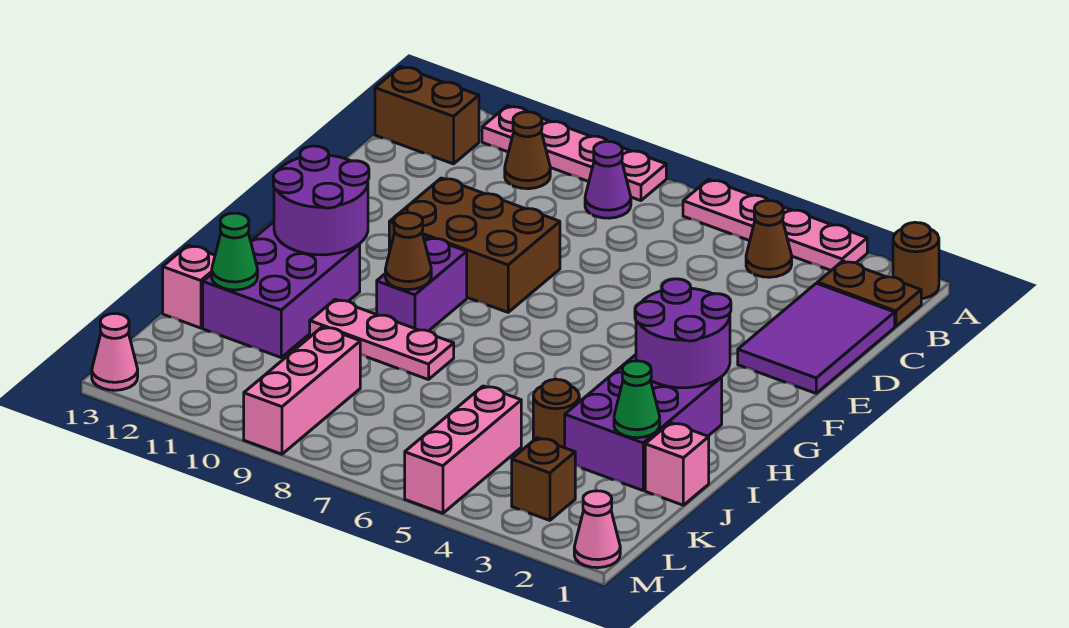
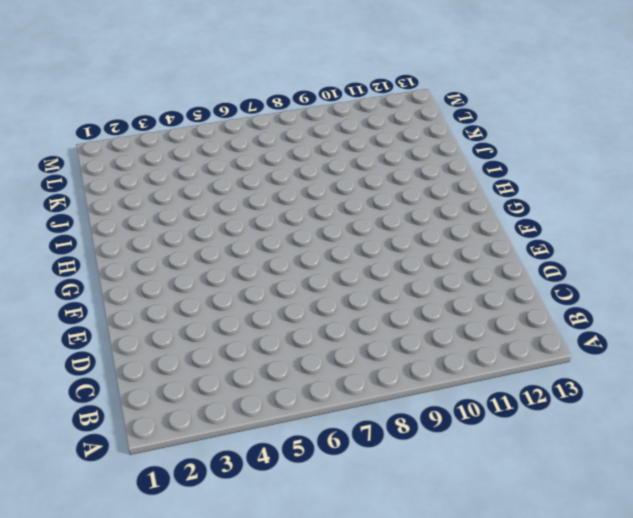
none -> brown round brick A1 level 1
none -> pink plate A3:A6 level 1
none -> pink plate A8:A11 level 1

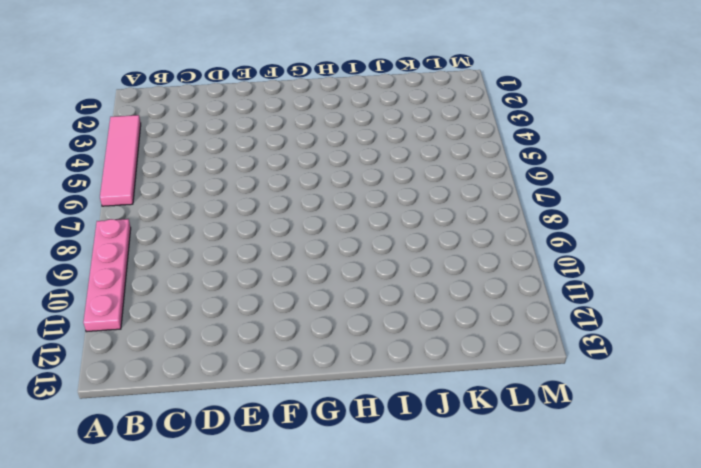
pink tile A3:A6 level 1 -> pink plate A3:A6 level 1
none -> brown round brick A1 level 1
none -> brown plate B1:B2 level 1
none -> brown cone B4 level 1

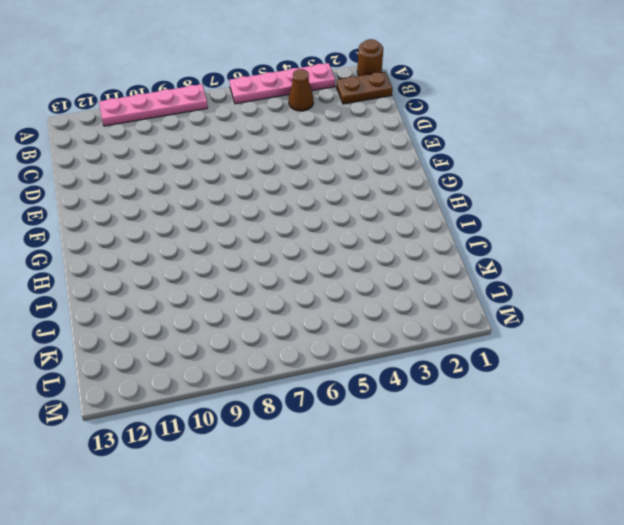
none -> purple cone B8 level 1
none -> brown cone B10 level 1
none -> brown brick B12:B13 level 1

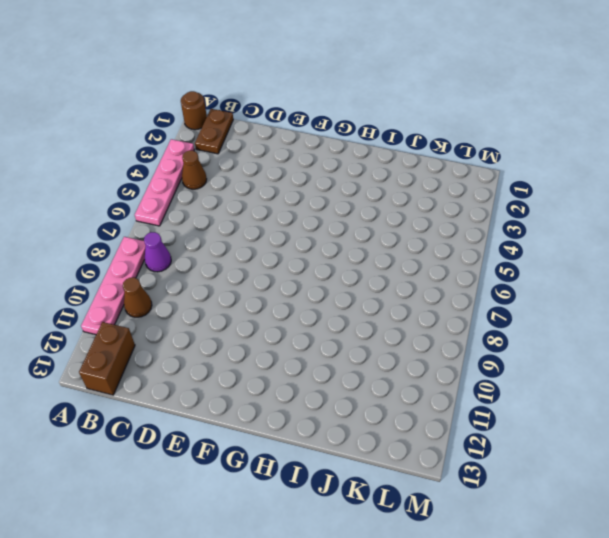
none -> purple tile C1:E2 level 1
none -> brown brick E8:F10 level 1
none -> purple brick G9:H9 level 1

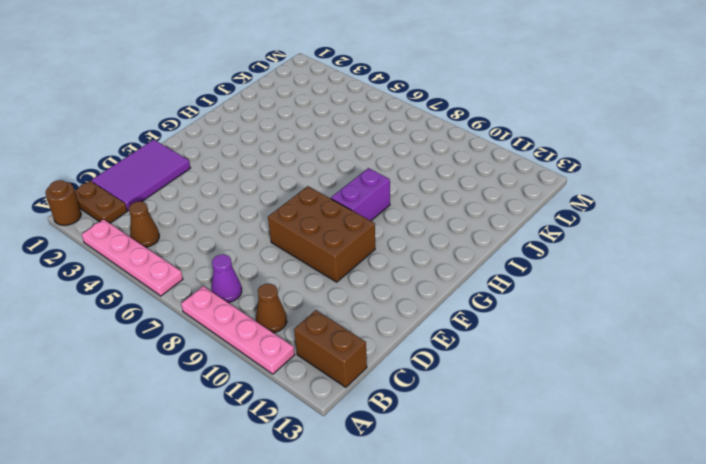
none -> purple brick H2:J3 level 1
none -> purple brick H11:J12 level 1
none -> pink plate I8:I10 level 1

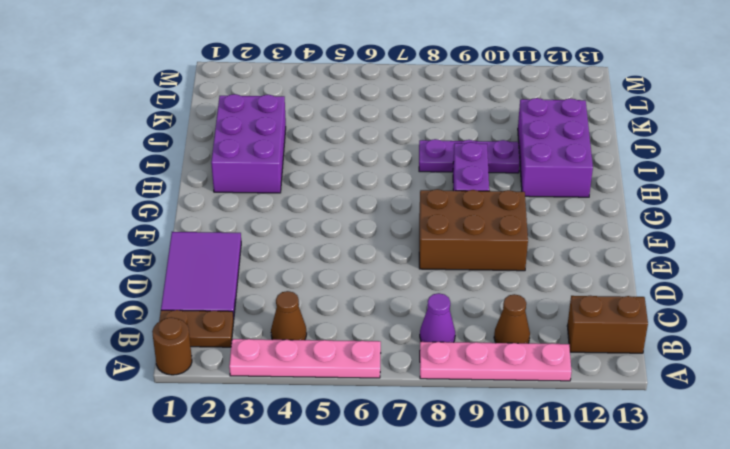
purple plate I8:I10 level 1 -> pink plate I8:I10 level 1
none -> pink brick J1 level 1
none -> brown round brick J4 level 1
none -> pink brick J13 level 1

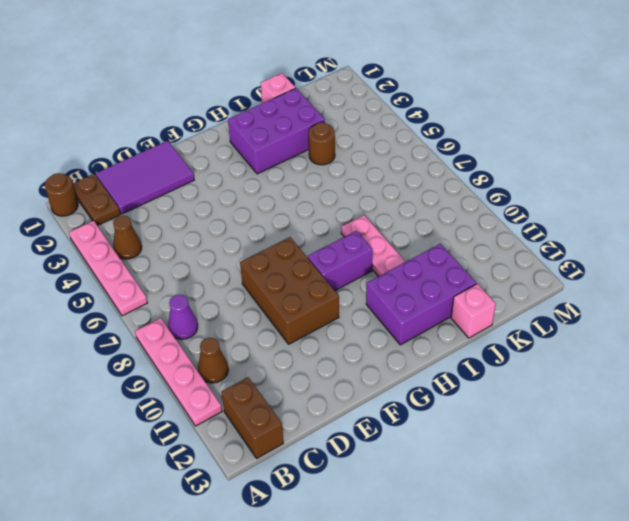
none -> pink brick K5:M5 level 1
none -> pink brick K9:M9 level 1
none -> brown brick L3 level 1

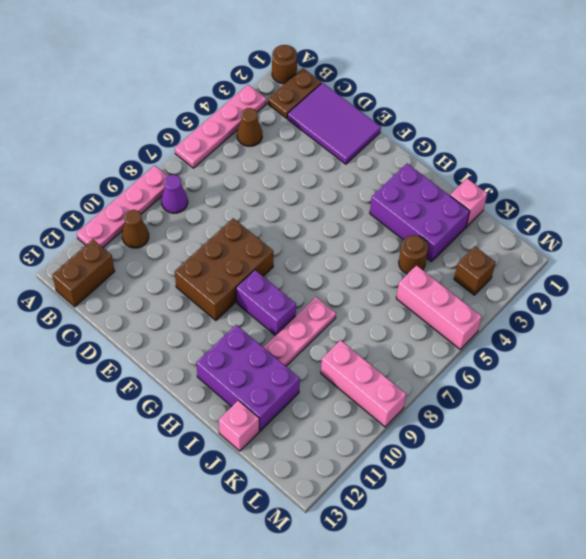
none -> pink cone M1 level 1
none -> pink cone M13 level 1
none -> purple round brick G2:H3 level 2

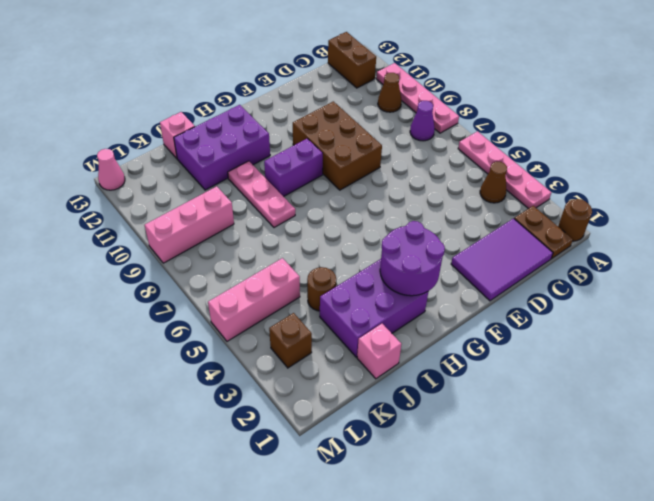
none -> pink cone M1 level 1
none -> purple round brick G11:H12 level 2
none -> brown cone H9 level 2

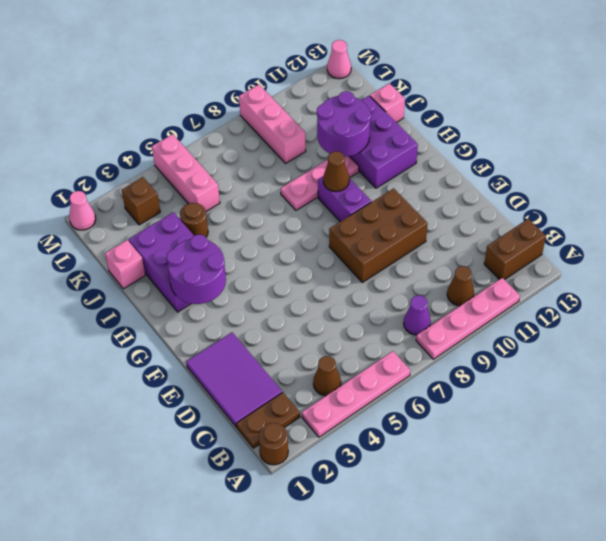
purple round brick I10:J11 level 2 -> purple round brick G11:H12 level 2
none -> green cone J2 level 2
none -> green cone J12 level 2

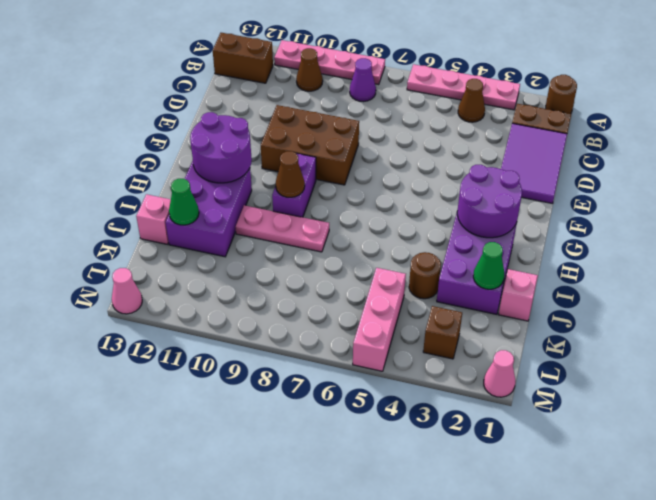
none -> pink brick K9:M9 level 1

